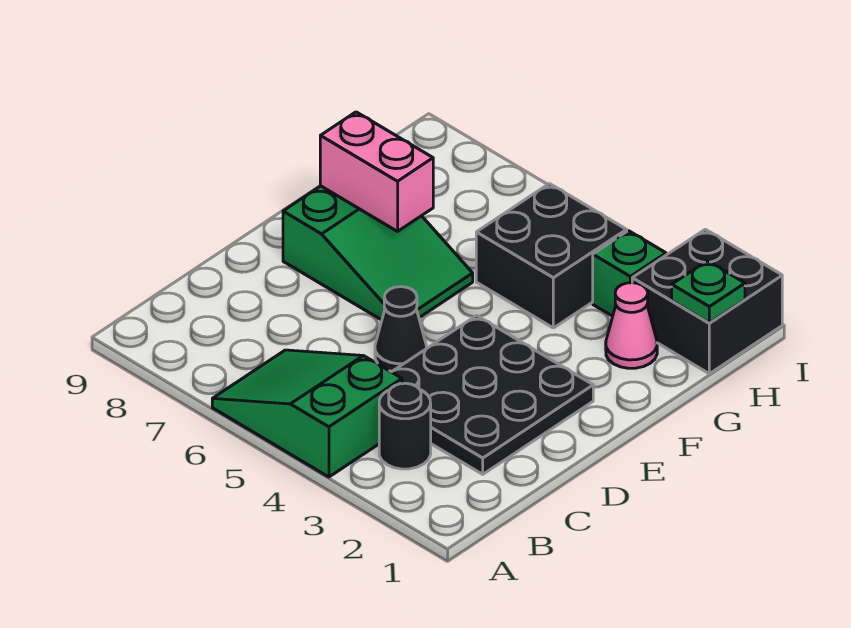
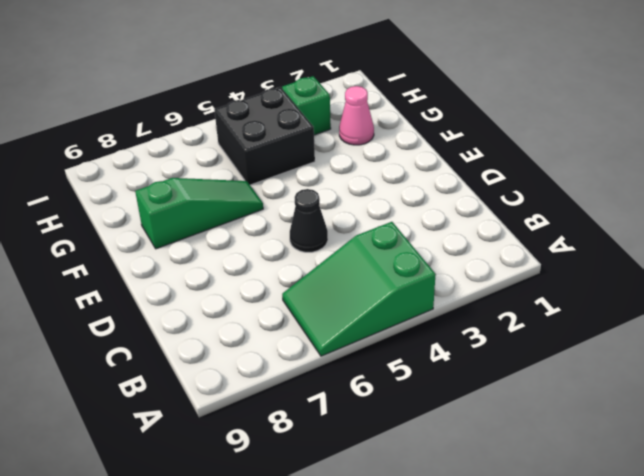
green slope F6:F8 level 1 top 8 -> green slope E6:F8 level 1 top 8
none -> black round brick B3 level 1
none -> black plate C2:E4 level 1

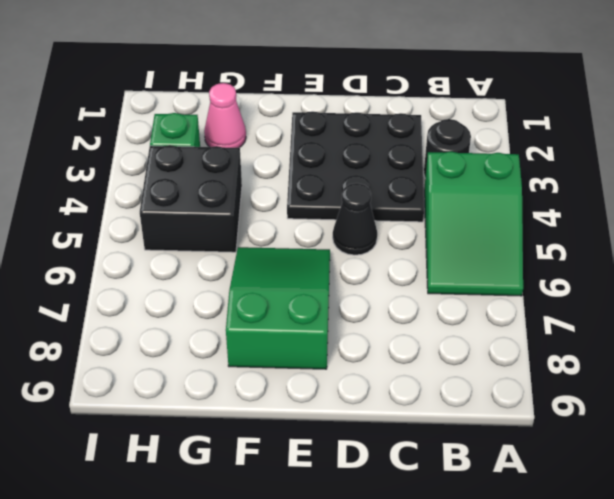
none -> black brick H1:I2 level 1
none -> pink brick F7:F8 level 2

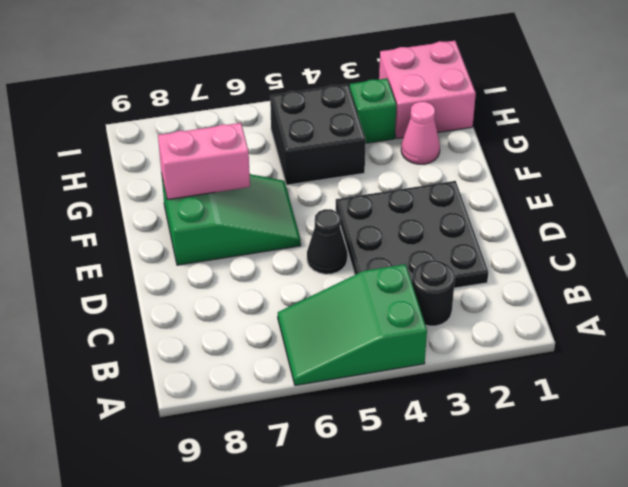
pink brick H1:I2 level 1 -> black brick H1:I2 level 1
none -> green plate H1 level 2

